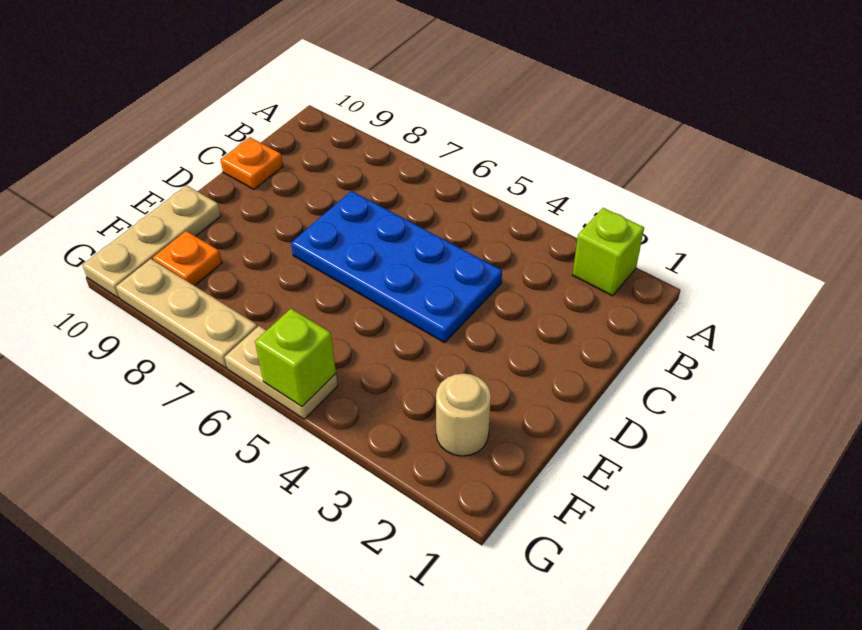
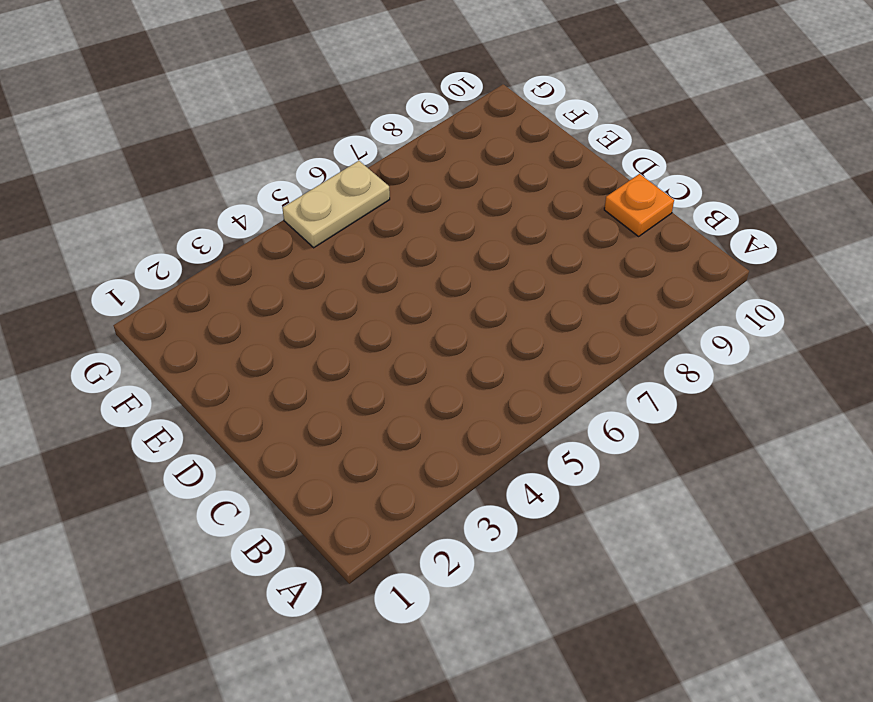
none -> lime brick A2 level 1
none -> blue plate C4:D7 level 1

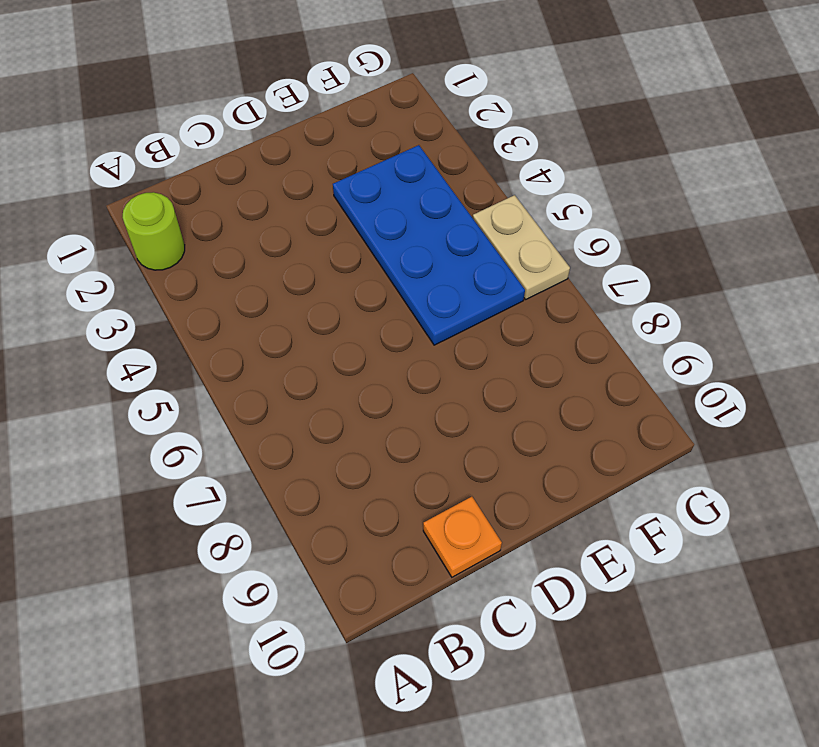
lime round brick A2 level 1 -> lime brick A2 level 1
blue plate E3:F6 level 1 -> blue plate C4:D7 level 1
none -> tan plate E10:G10 level 1
none -> tan round brick F2 level 1

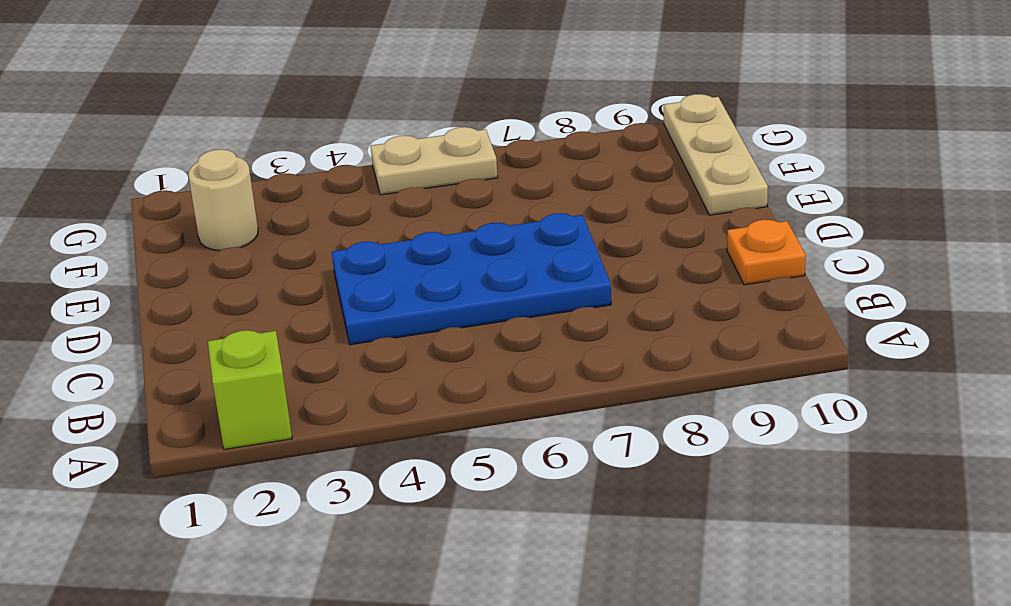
none -> orange plate F9 level 1
none -> tan plate G7:G9 level 1

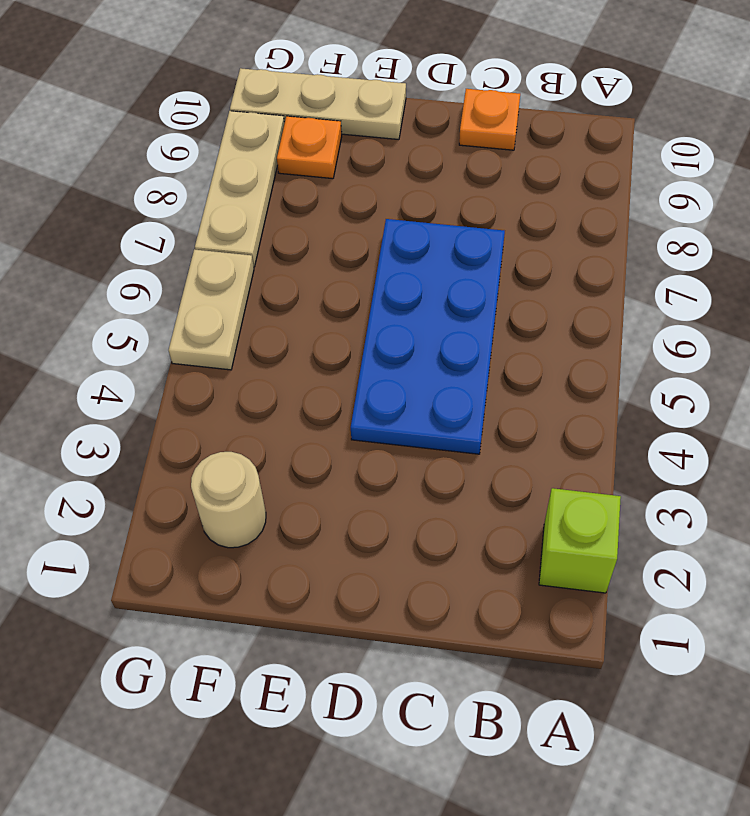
none -> lime brick G5 level 2

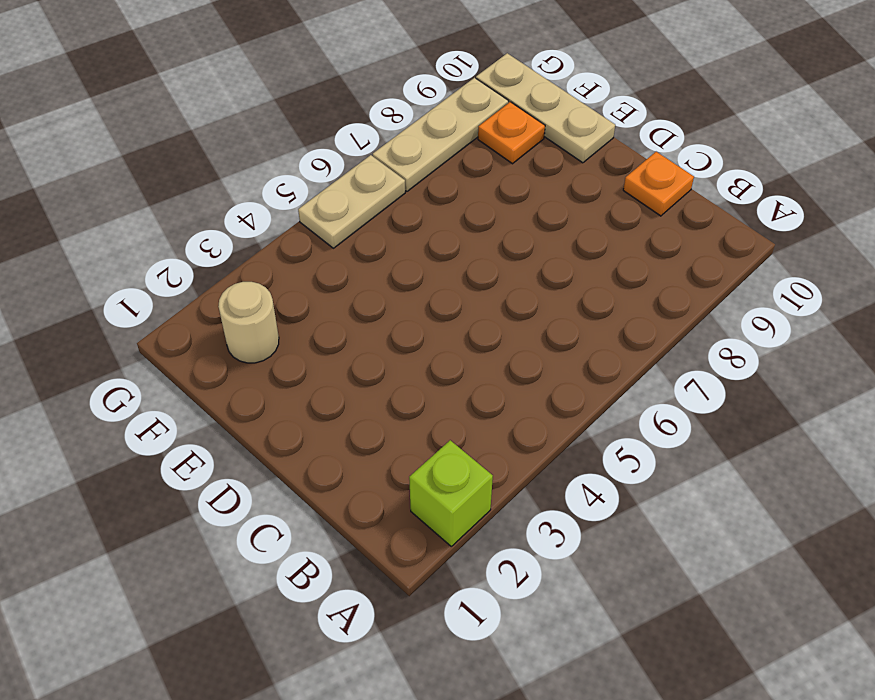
none -> blue plate C4:D7 level 1
none -> lime brick G5 level 2

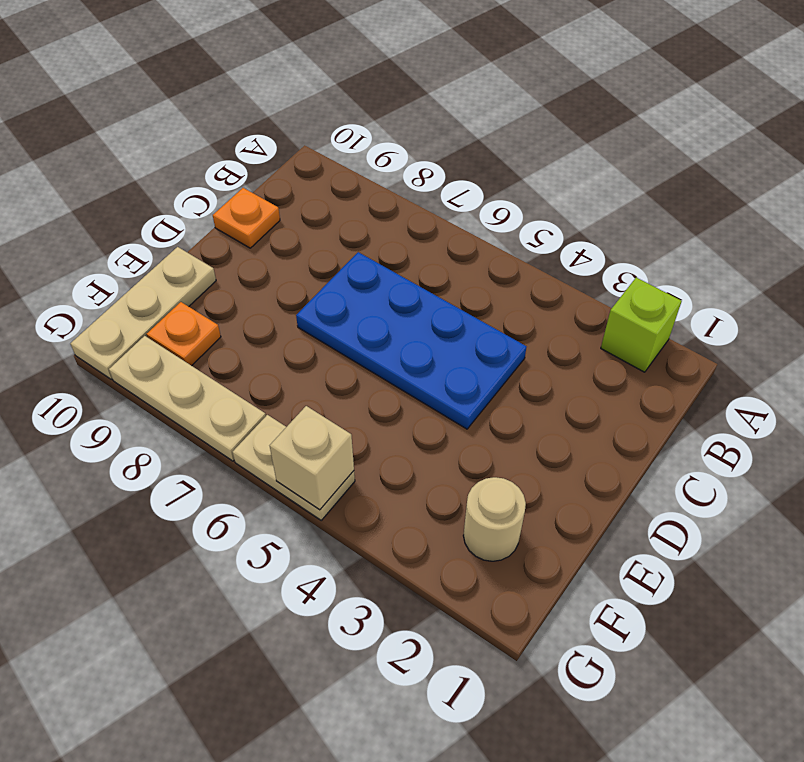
tan brick G5 level 2 -> lime brick G5 level 2

